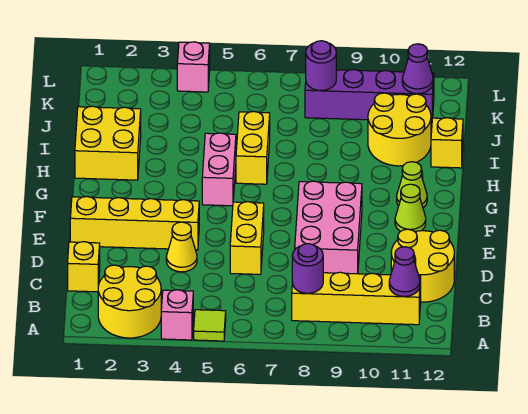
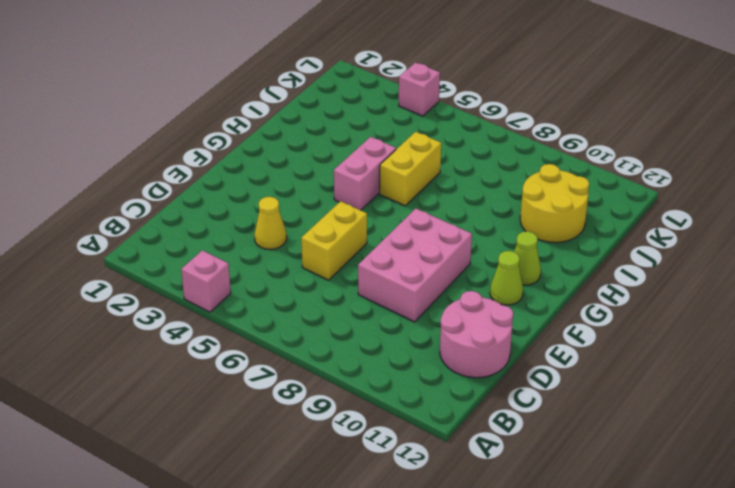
pink round brick C11:D12 level 1 -> yellow round brick C11:D12 level 1
none -> yellow round brick A2:B3 level 1
none -> lime tile A5 level 1
none -> yellow brick B8:B11 level 1

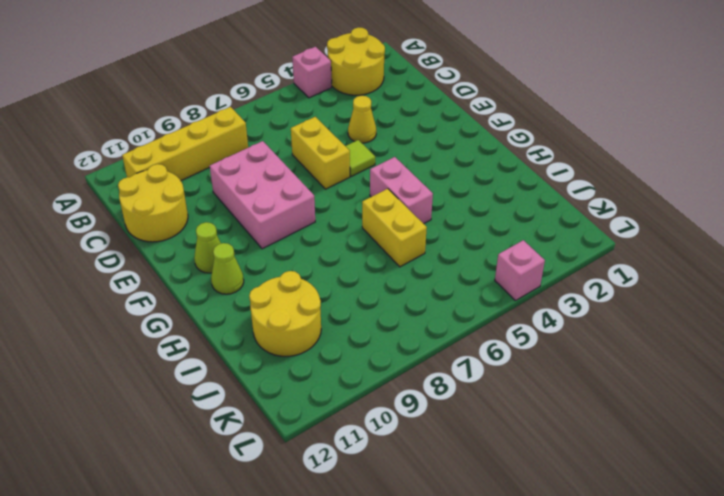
lime tile E5 level 1 -> lime tile A5 level 1
none -> yellow brick C1 level 1
none -> yellow brick E1:E4 level 1
none -> yellow brick H1:I2 level 1

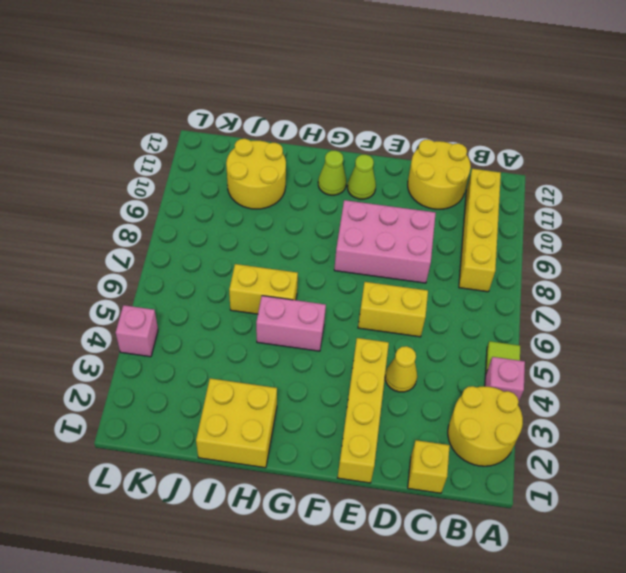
none -> yellow brick I12 level 1
none -> purple brick K8:K11 level 1
none -> purple round brick B8 level 2

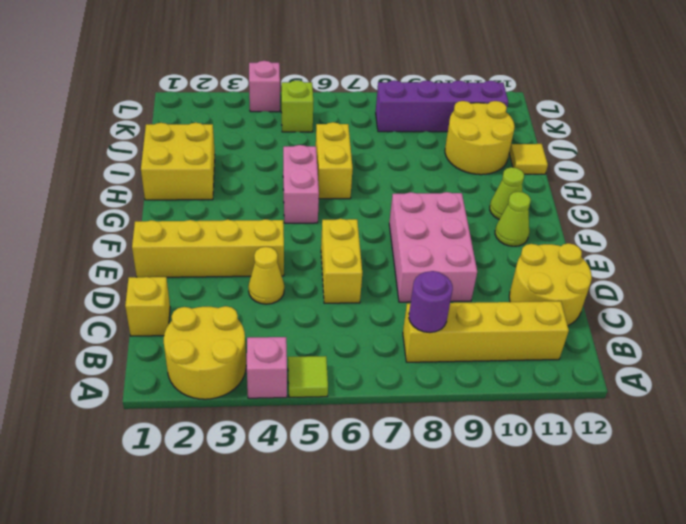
yellow tile I12 level 1 -> yellow brick I12 level 1
lime brick K5 level 1 -> none
none -> purple cone B11 level 2
none -> purple round brick K8 level 2
none -> purple cone K11 level 2

